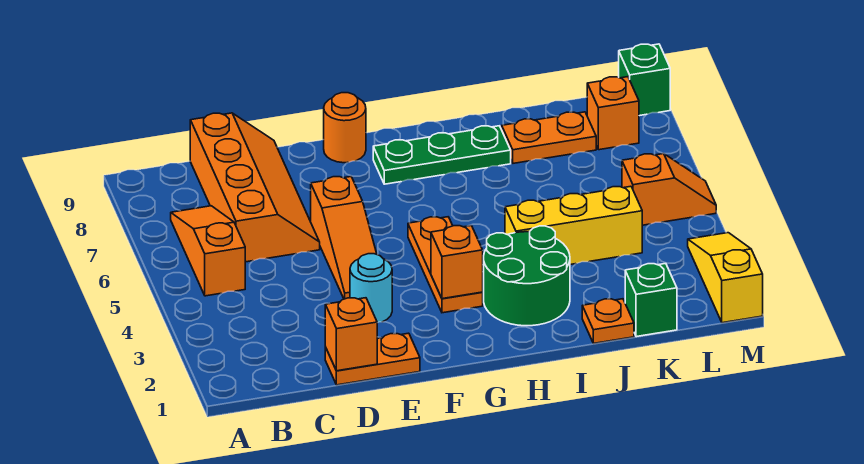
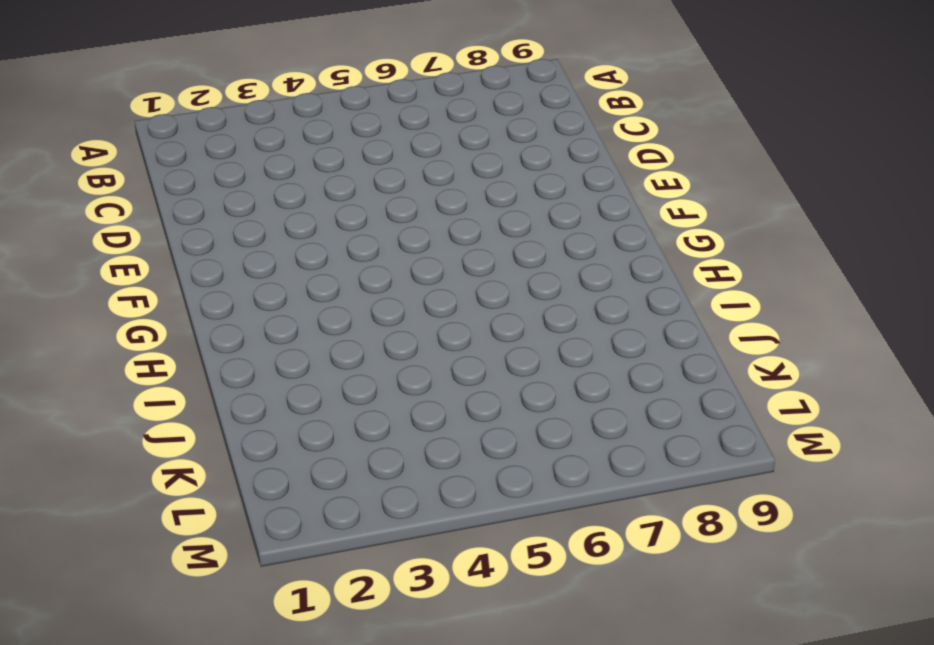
none -> orange slope B5:B7 level 1 top 5
none -> orange slope C6:D9 level 1 top C
none -> orange plate D1:E1 level 1

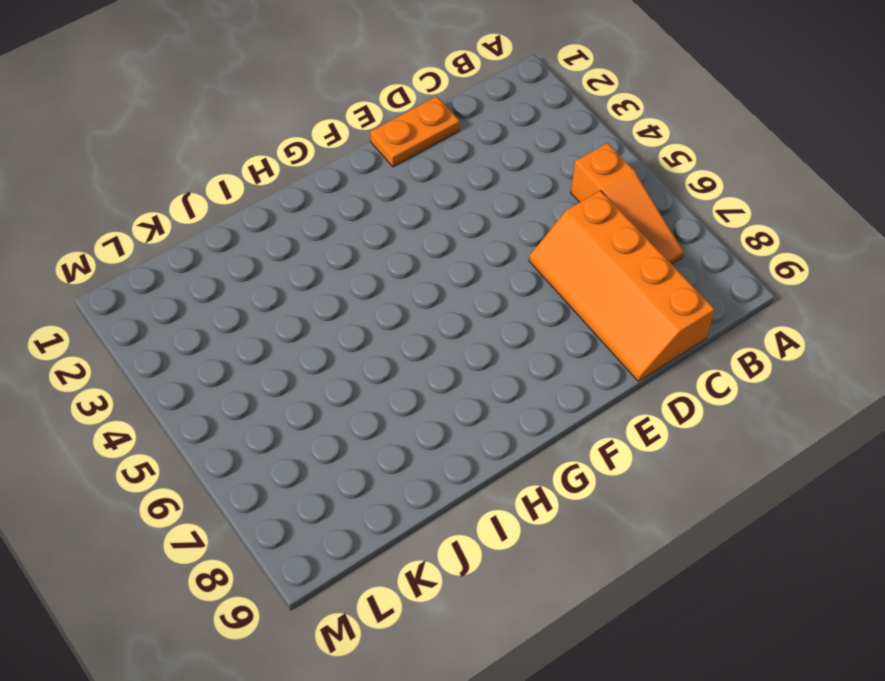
none -> cyan round brick E3 level 1
none -> orange slope E4:E6 level 1 top 6
none -> orange round brick F9 level 1

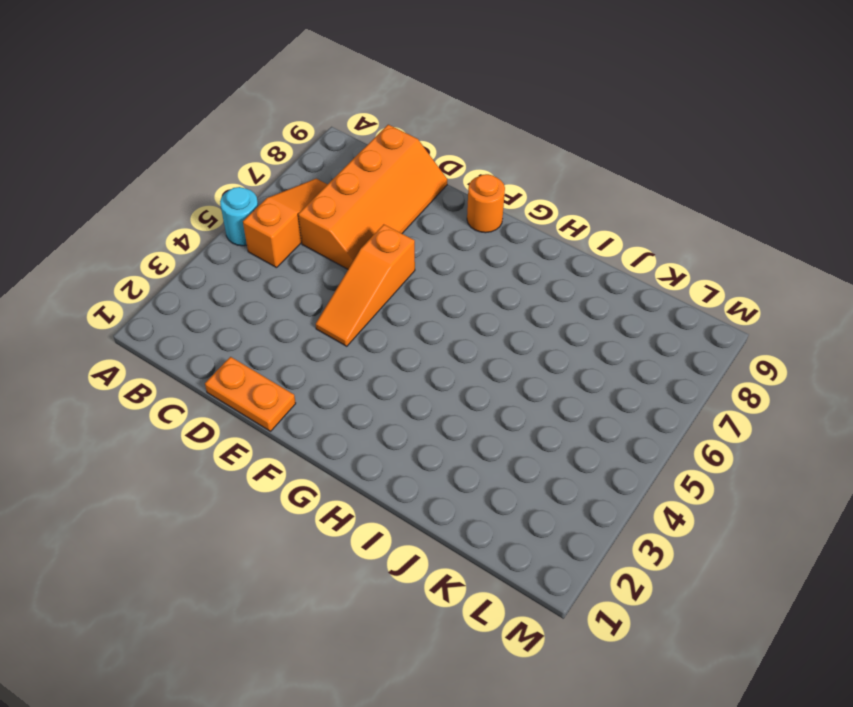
cyan round brick A5 level 1 -> cyan round brick E3 level 1
none -> orange plate G3:G5 level 1
none -> green plate G8:I8 level 1
none -> green round brick H2:I3 level 1

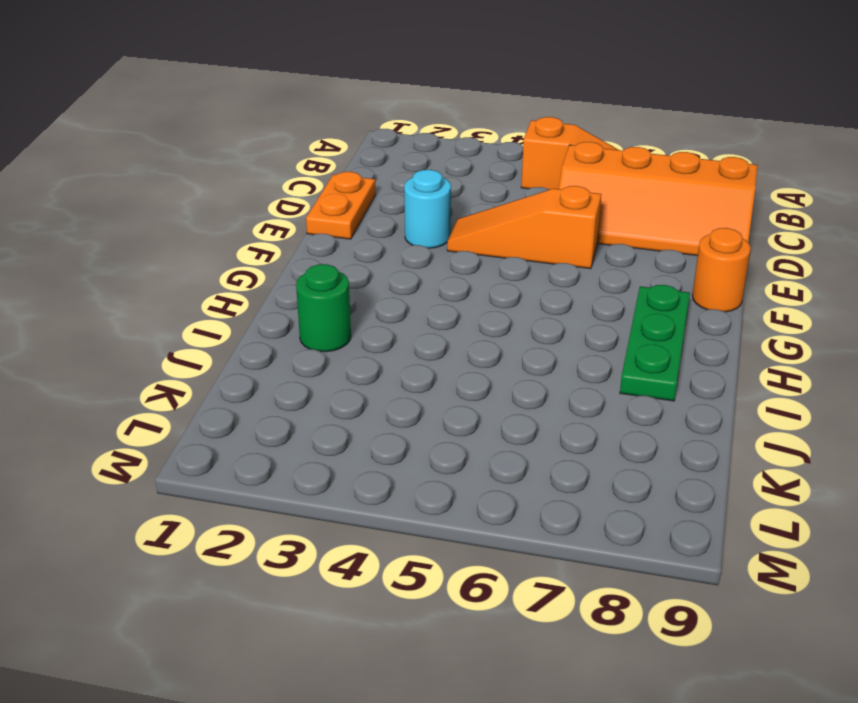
green round brick I2 level 1 -> green round brick H2:I3 level 1
none -> orange plate G3:G5 level 1
none -> yellow brick I4:K4 level 1
none -> orange plate J1 level 1

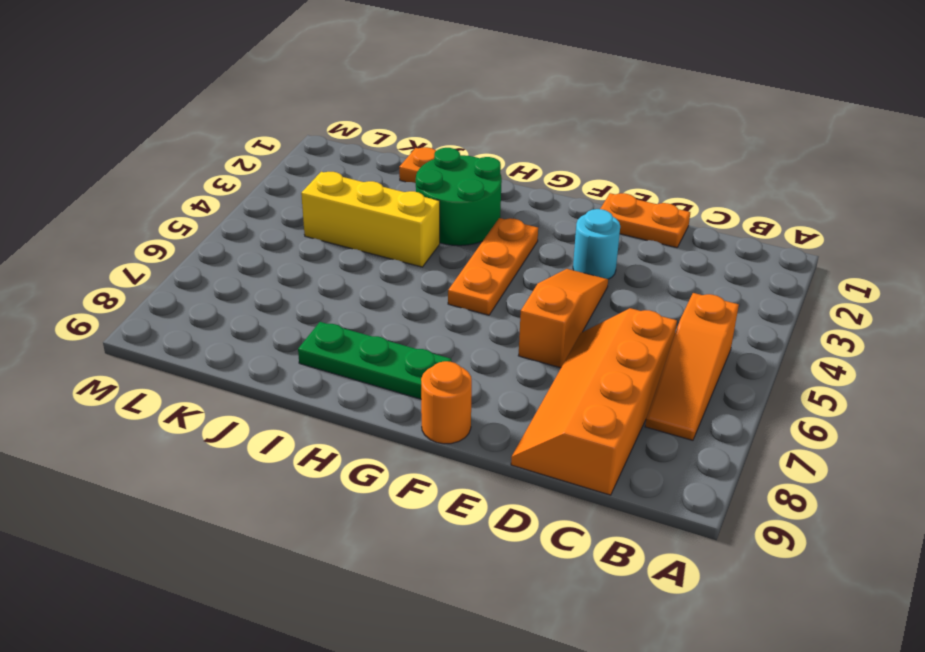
none -> orange plate J8:K8 level 1
none -> green brick K1 level 1
none -> orange slope L5:M5 level 1 top L

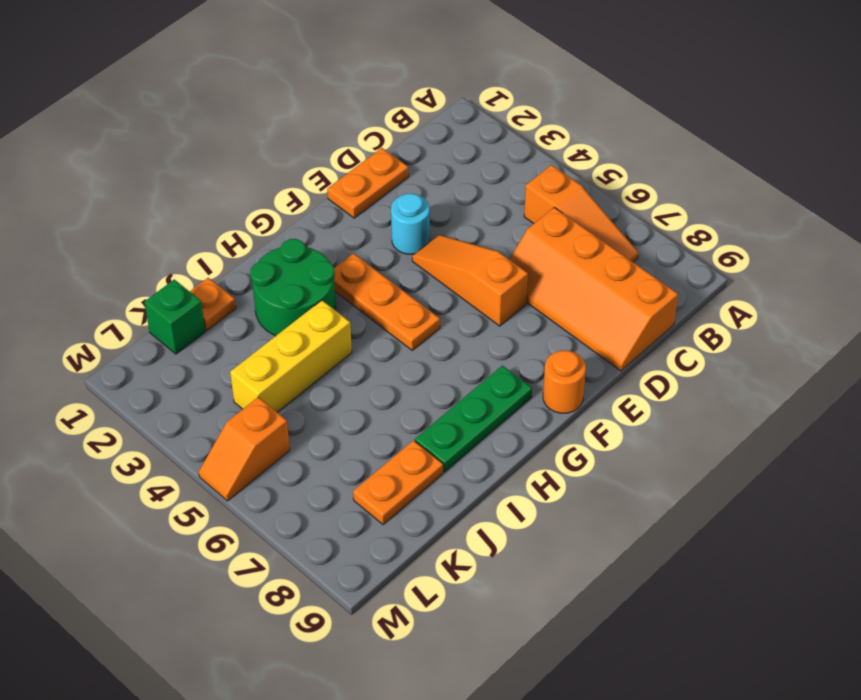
none -> orange brick L8 level 1
none -> yellow slope M1:M3 level 1 top 1
none -> green brick M9 level 1

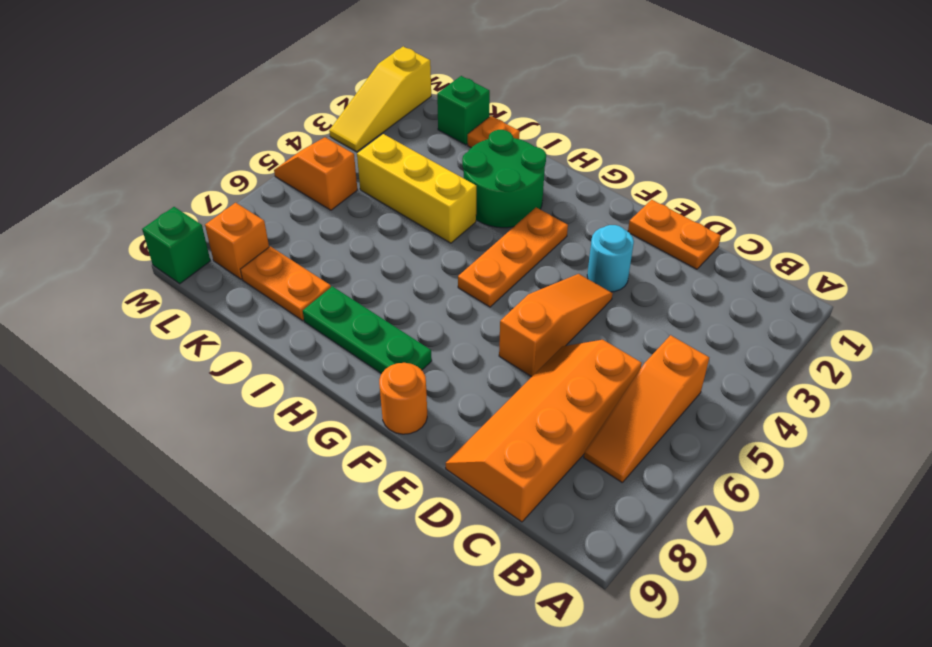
none -> orange brick D1 level 2
none -> orange brick G3 level 2

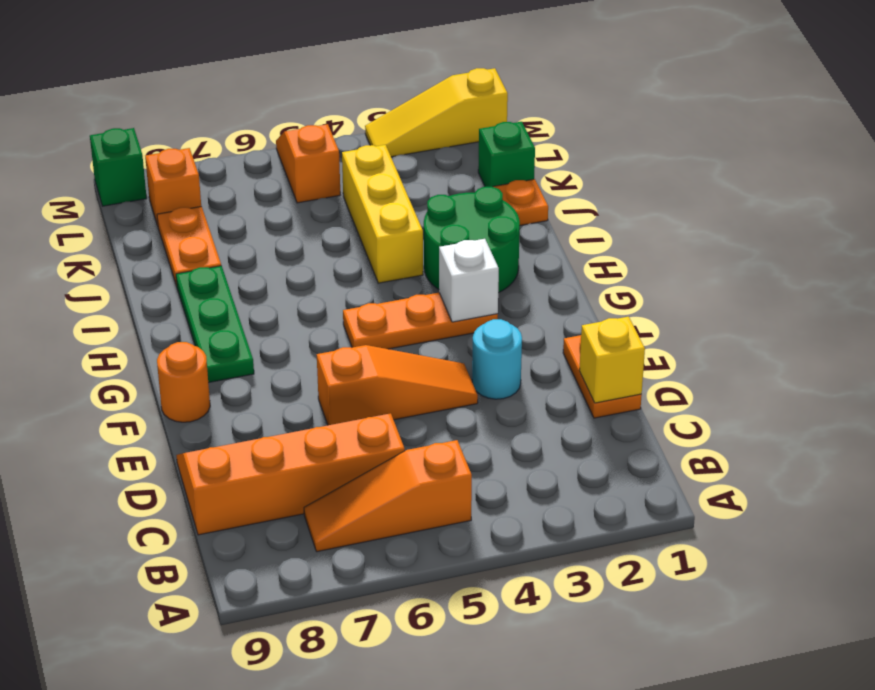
yellow brick D1 level 2 -> orange brick D1 level 2
white brick G3 level 2 -> orange brick G3 level 2

